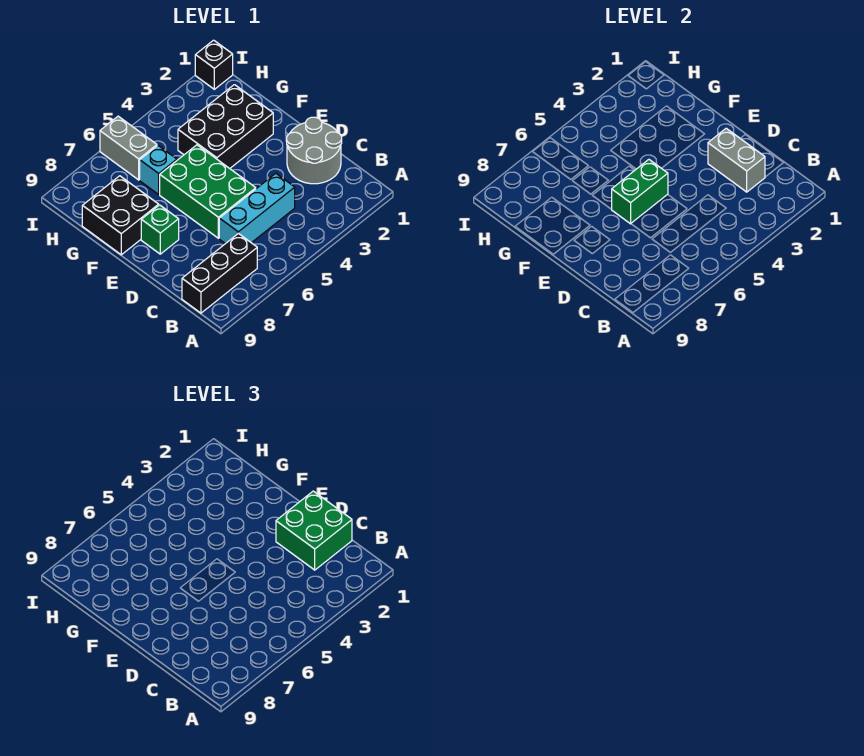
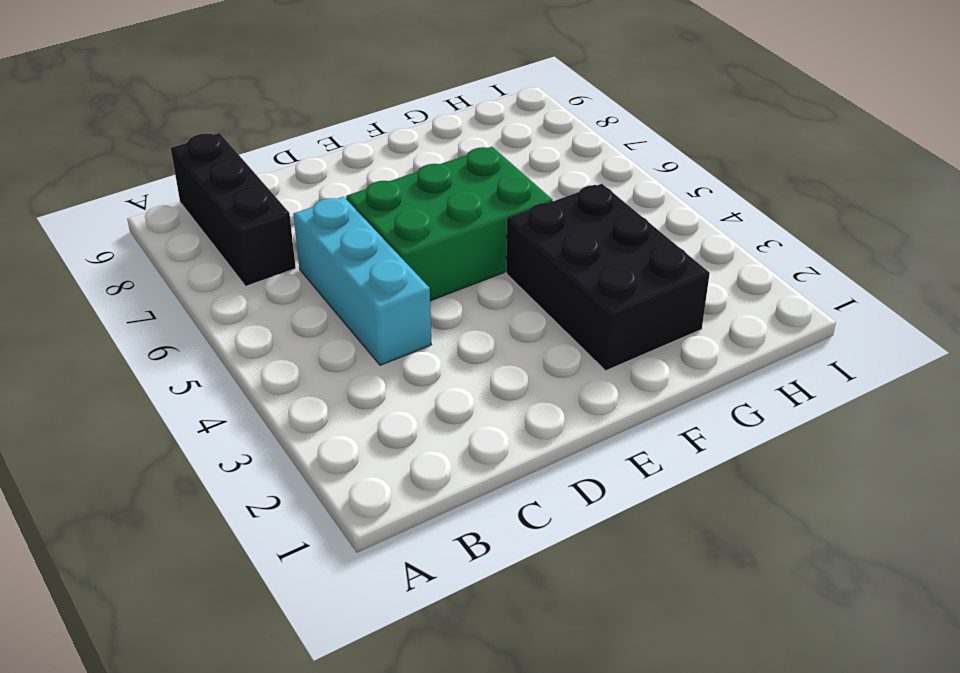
none -> grey round brick C1:D2 level 1
none -> green brick E8 level 1
none -> black brick F8:G9 level 1

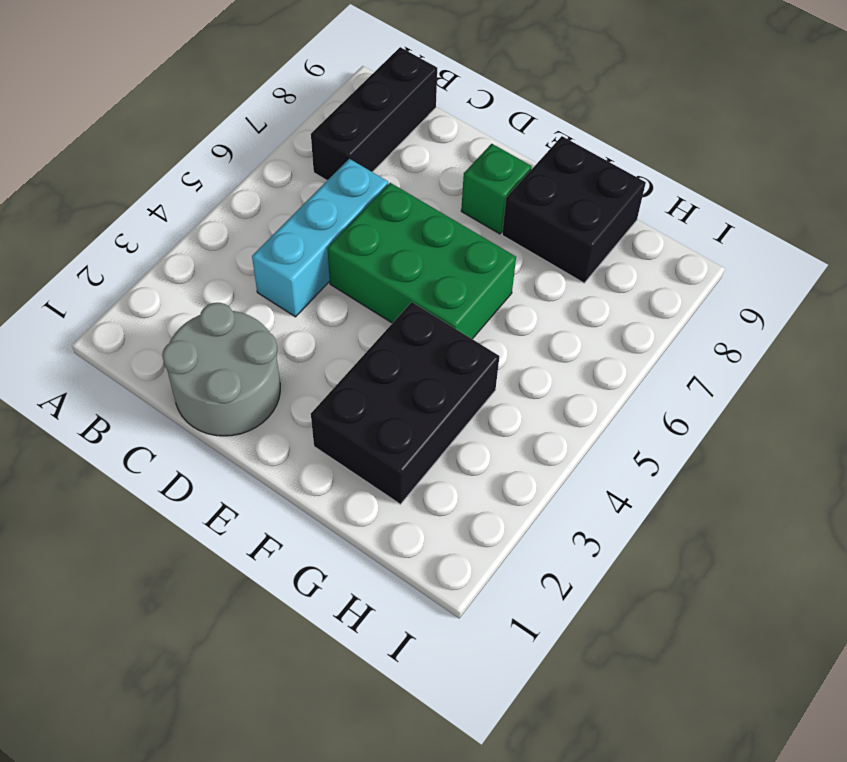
none -> cyan brick G6 level 1
none -> grey brick H6:I6 level 1
none -> black brick I1 level 1

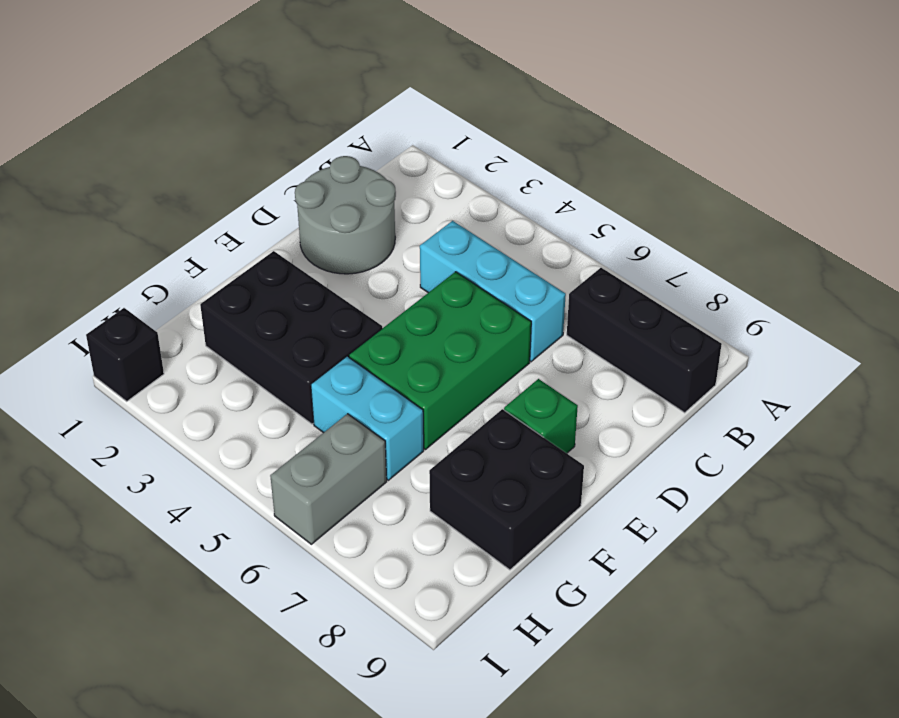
cyan brick G5:G6 level 1 -> cyan brick G6 level 1
none -> grey brick C2:D2 level 2
none -> green brick E5:E6 level 2
none -> green brick C1:D2 level 3

